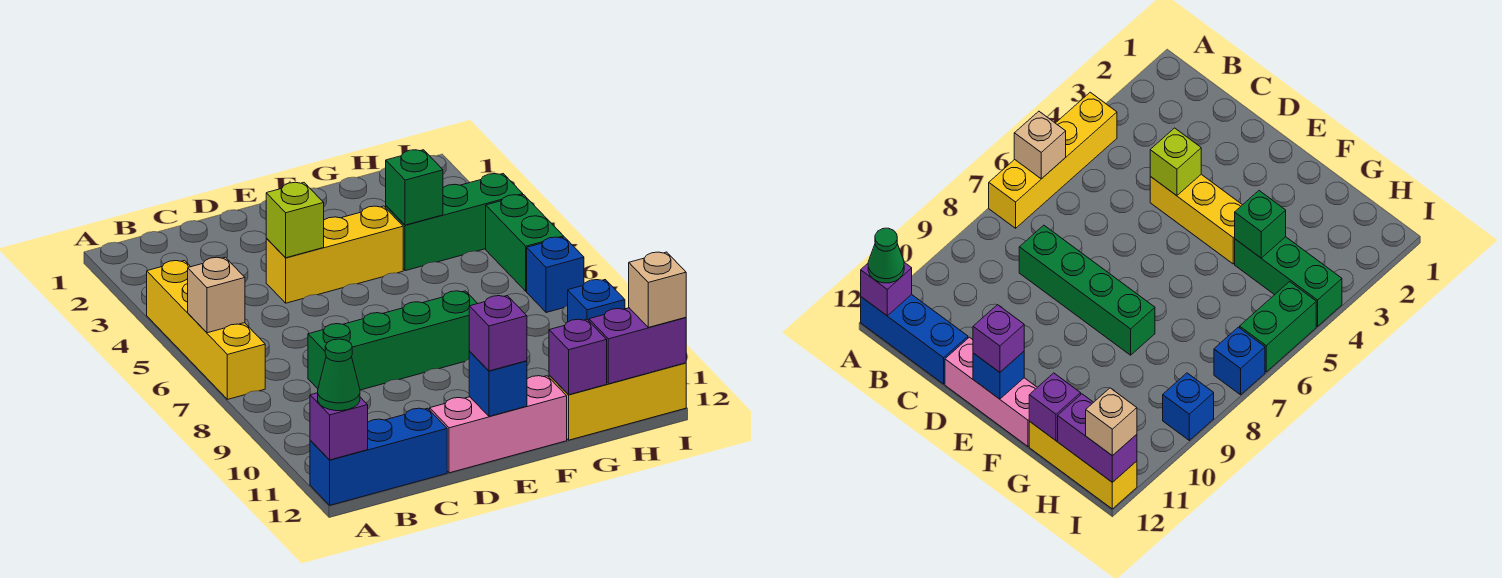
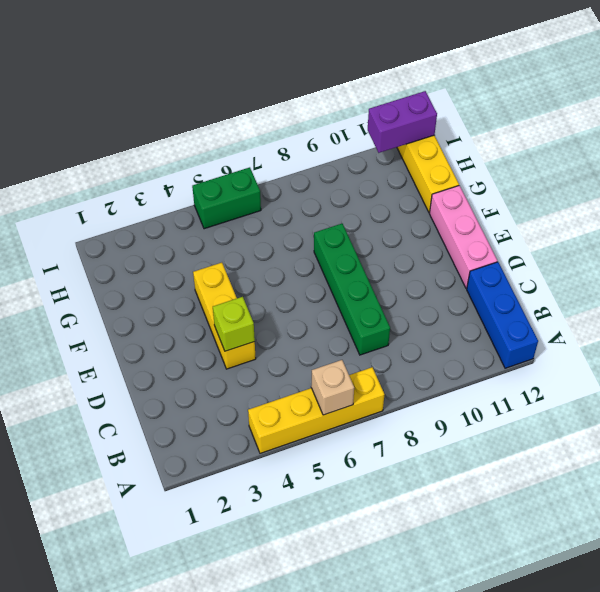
purple brick I11:I12 level 2 -> purple brick H12:I12 level 2
none -> green brick G4:I4 level 1
none -> blue brick I7 level 1
none -> blue brick I9 level 1

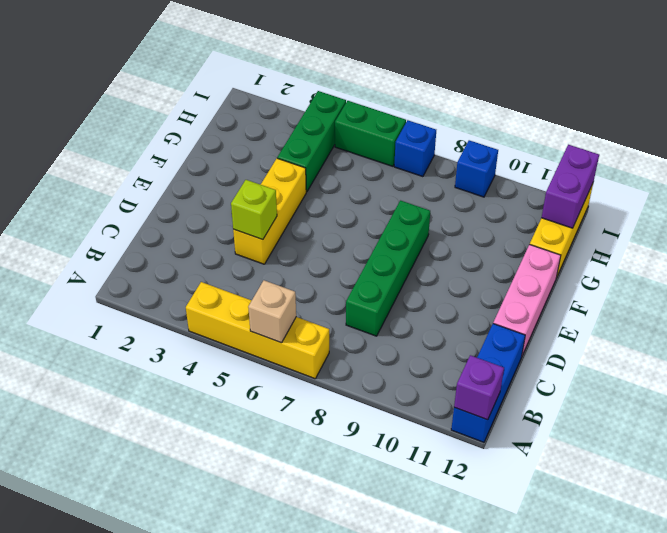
none -> blue brick E12 level 2
none -> green brick G4 level 2
none -> purple brick G12 level 2

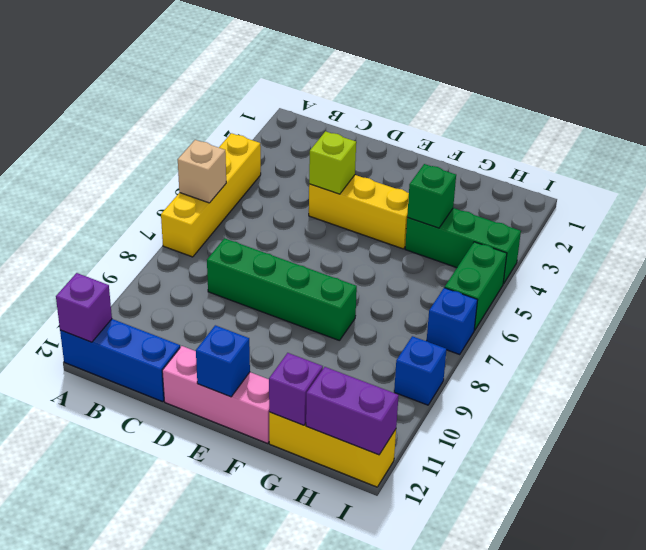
none -> green cone A12 level 3
none -> purple brick E12 level 3
none -> tan brick I12 level 3

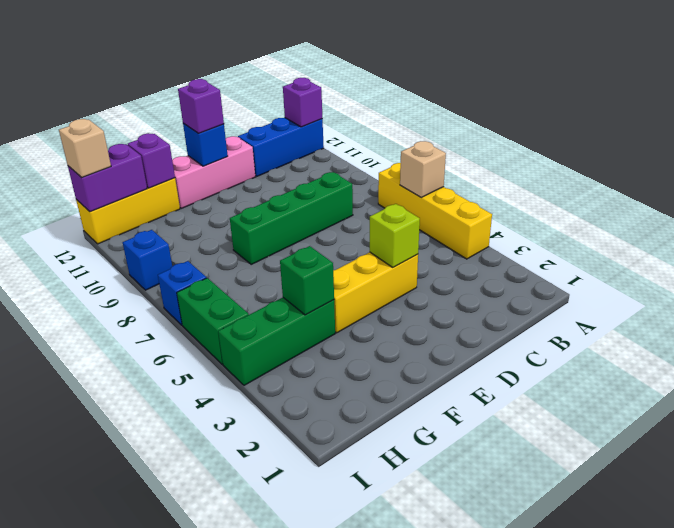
none -> green cone A12 level 3

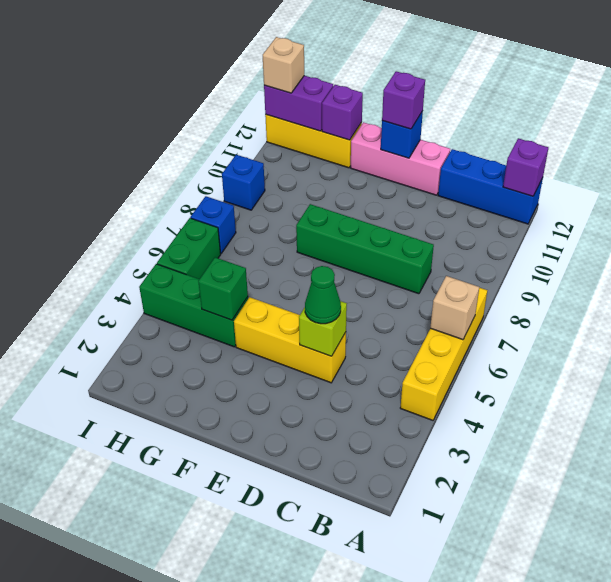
green cone D4 level 3 -> green cone A12 level 3

